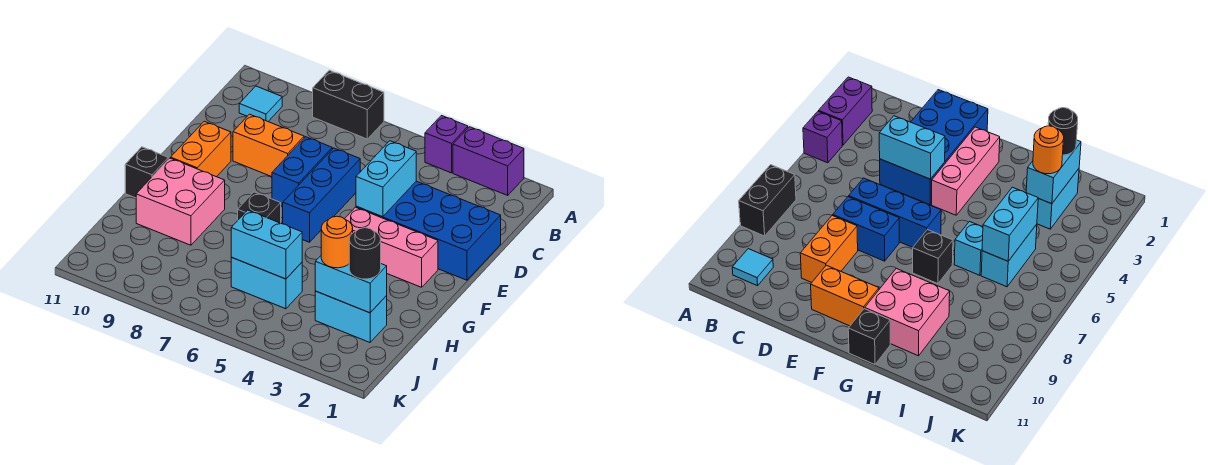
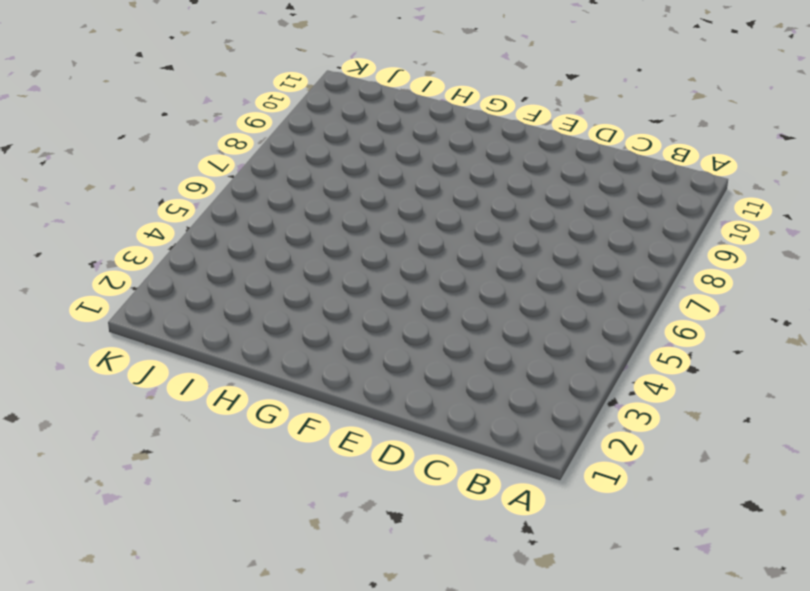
none -> purple brick A2:A3 level 1
none -> purple brick A4 level 1
none -> black brick A7:A8 level 1

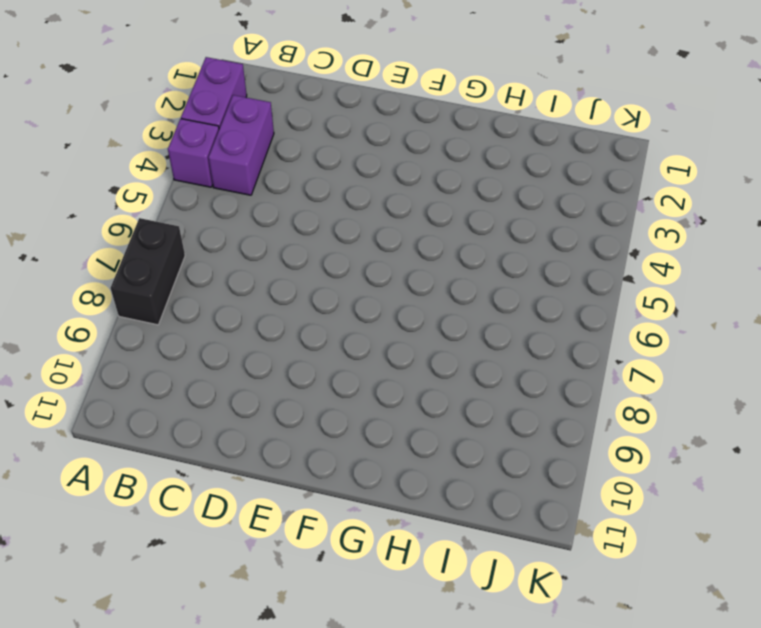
purple brick B3:B4 level 1 -> none
none -> cyan tile B10 level 1
none -> blue brick D1:E4 level 1
none -> blue brick D6:F6 level 1

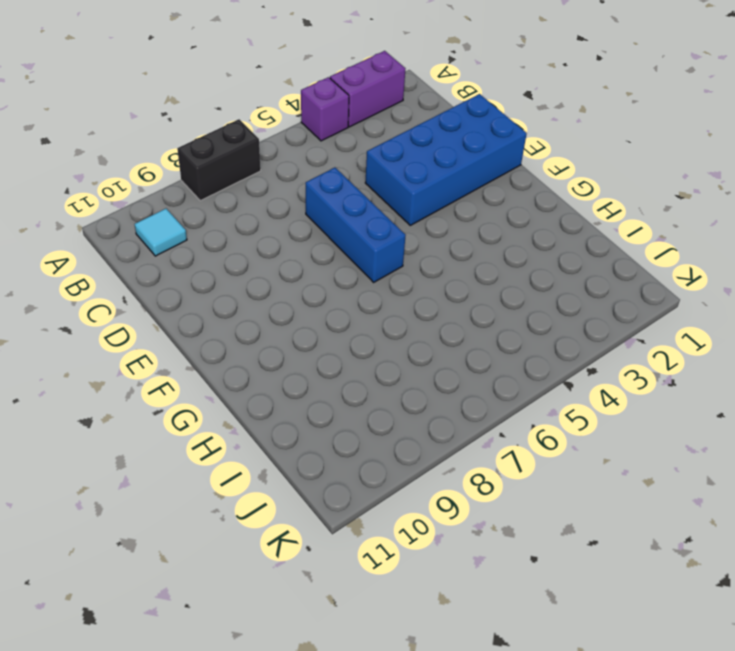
none -> blue brick D7:E7 level 1
none -> orange brick D8:D9 level 1
none -> orange brick E10:F10 level 1

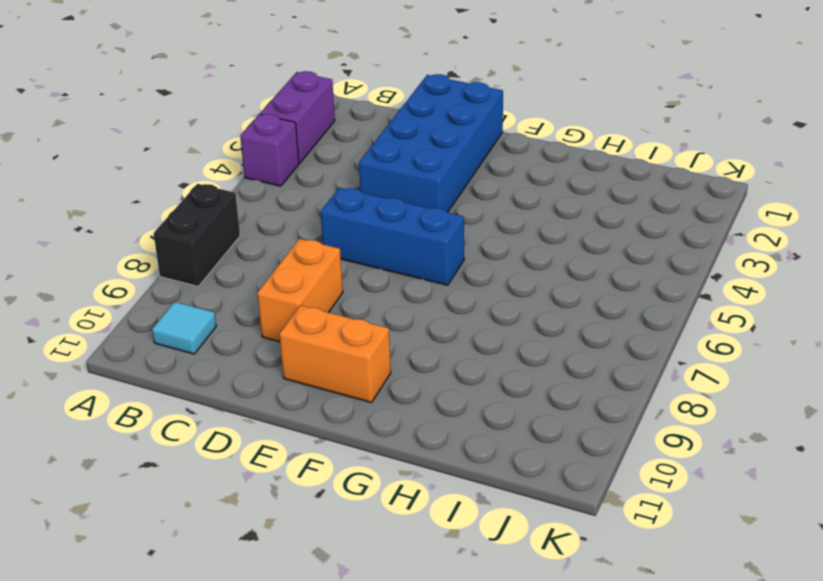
none -> blue brick D7:E7 level 1
none -> pink brick F2:F4 level 1
none -> black brick G7 level 1

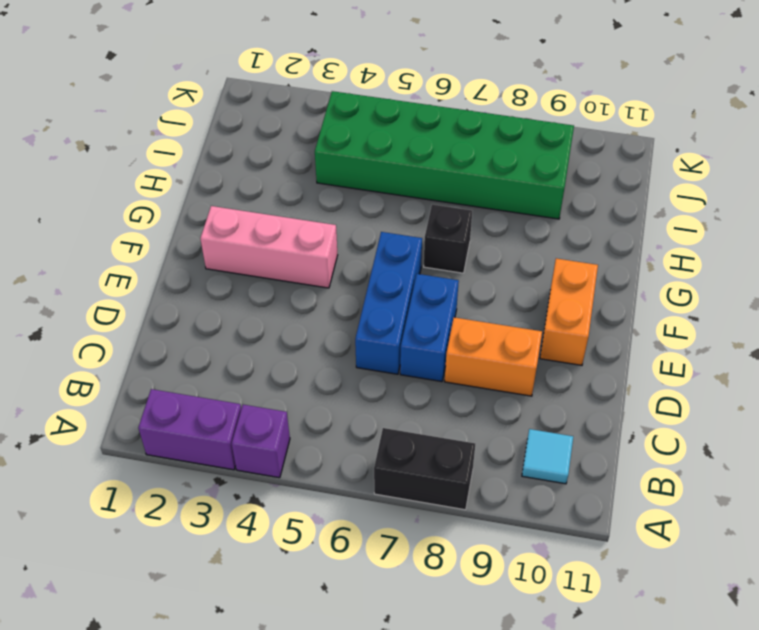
green brick I4:J9 level 1 -> cyan brick I5:I6 level 1
none -> blue brick D1:E4 level 1
none -> pink brick G9:H10 level 1
none -> black brick G11 level 1

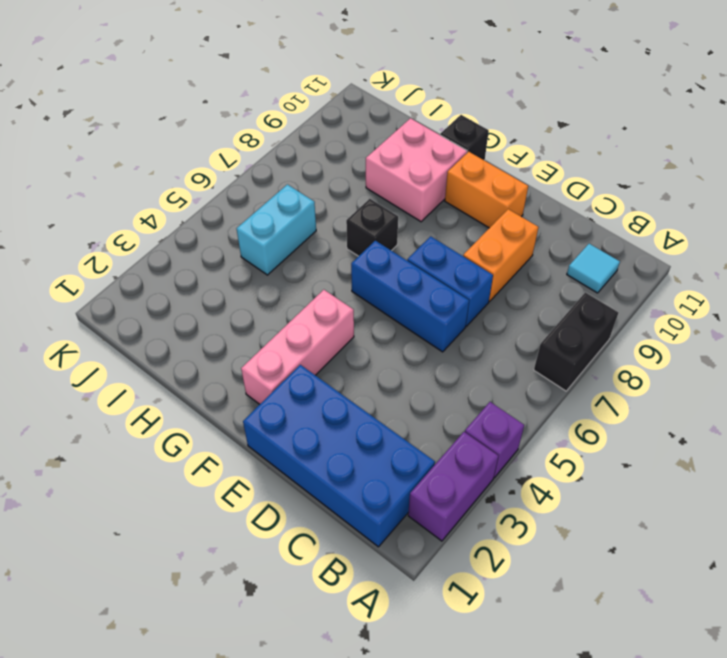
blue brick B1:E2 level 1 -> blue brick D1:E4 level 1
none -> cyan brick H6 level 1
none -> cyan brick I2:I3 level 1
none -> cyan brick D4:E4 level 2

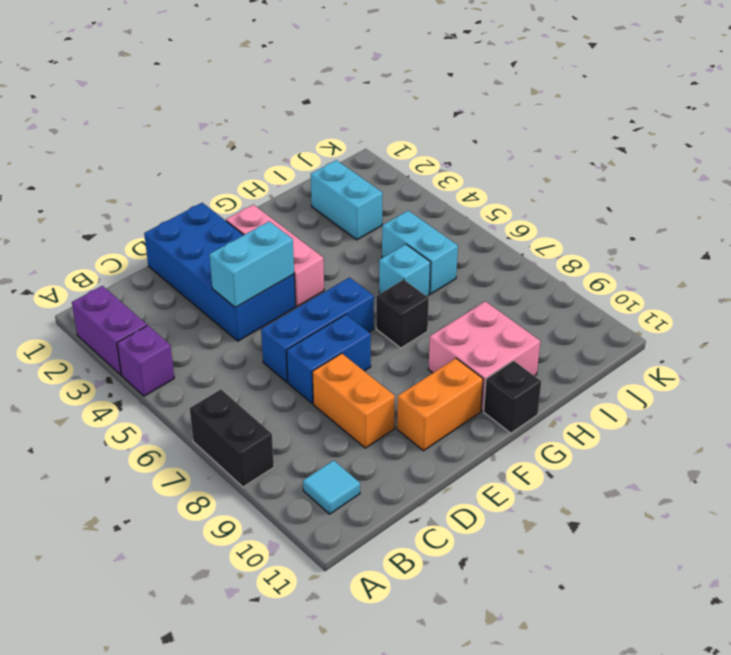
none -> cyan brick I2:I3 level 2
none -> cyan brick I5:I6 level 2
none -> black round brick I2 level 3

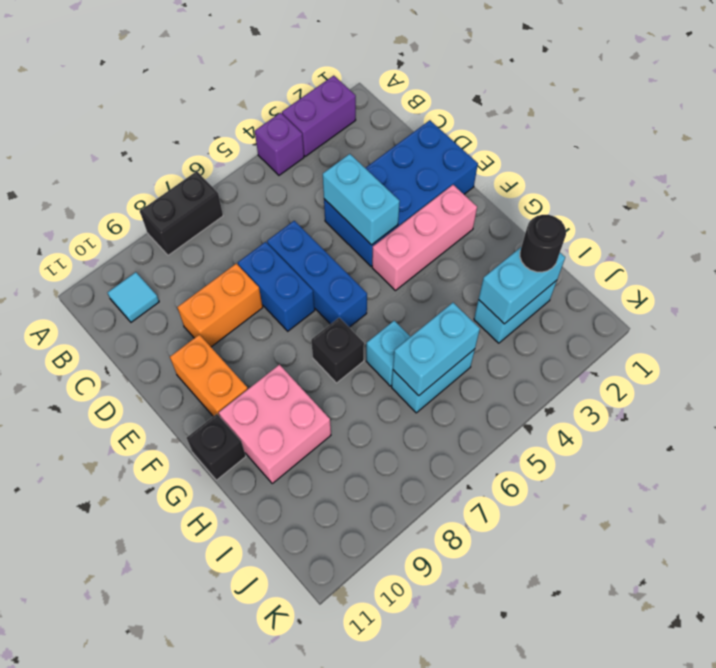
none -> orange round brick I3 level 3

